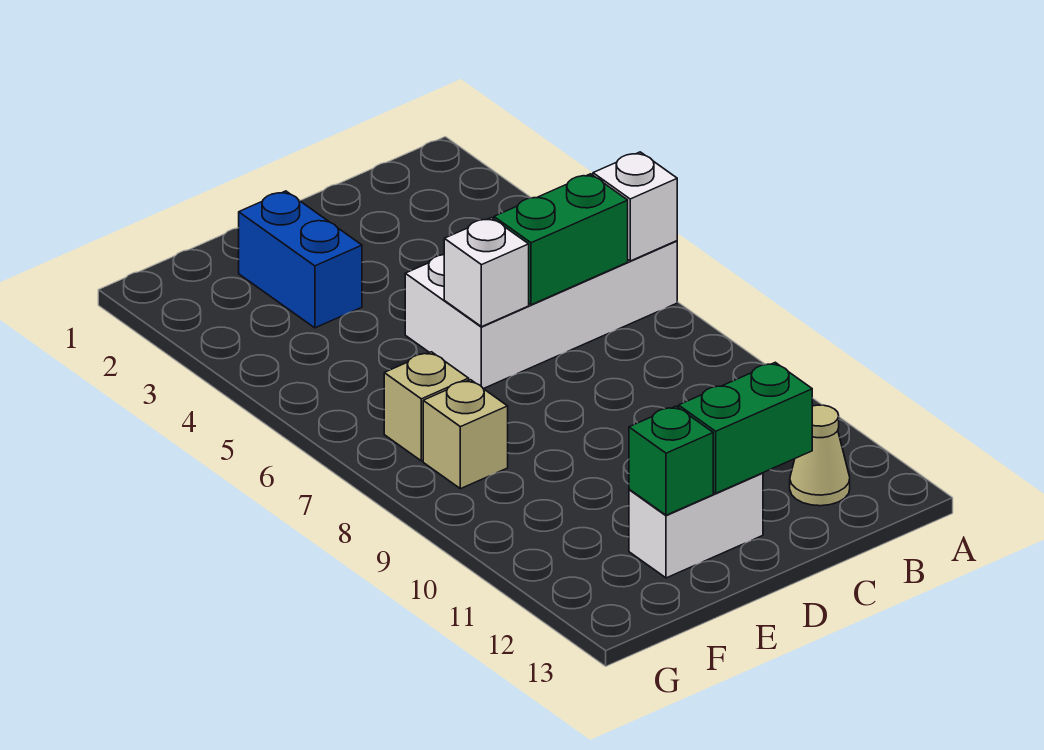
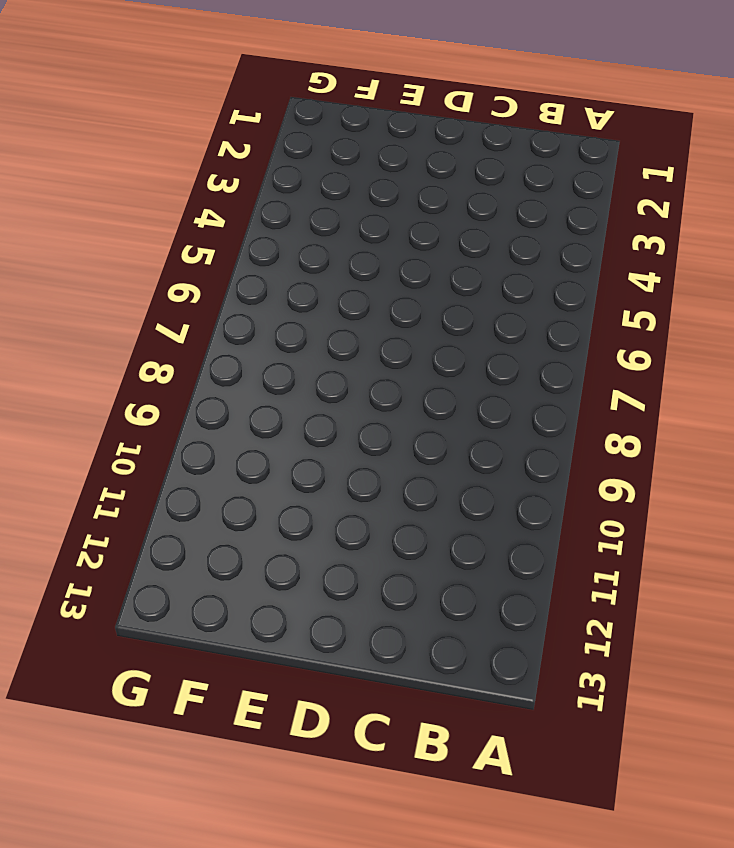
none -> white brick A5:D6 level 1
none -> tan cone B12 level 1

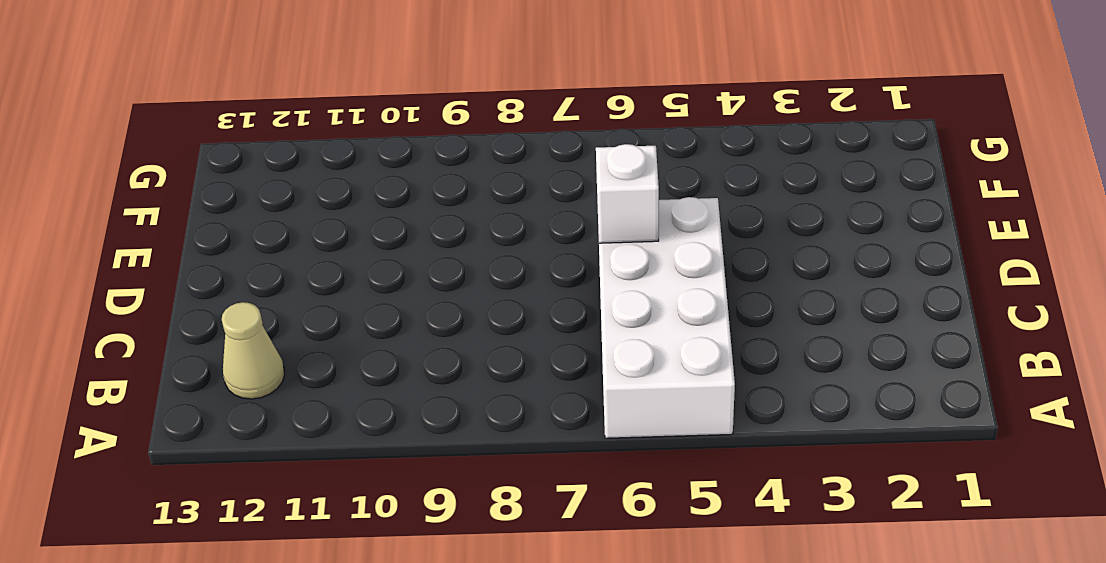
none -> white brick D12:E12 level 1
none -> blue brick E2:E3 level 1

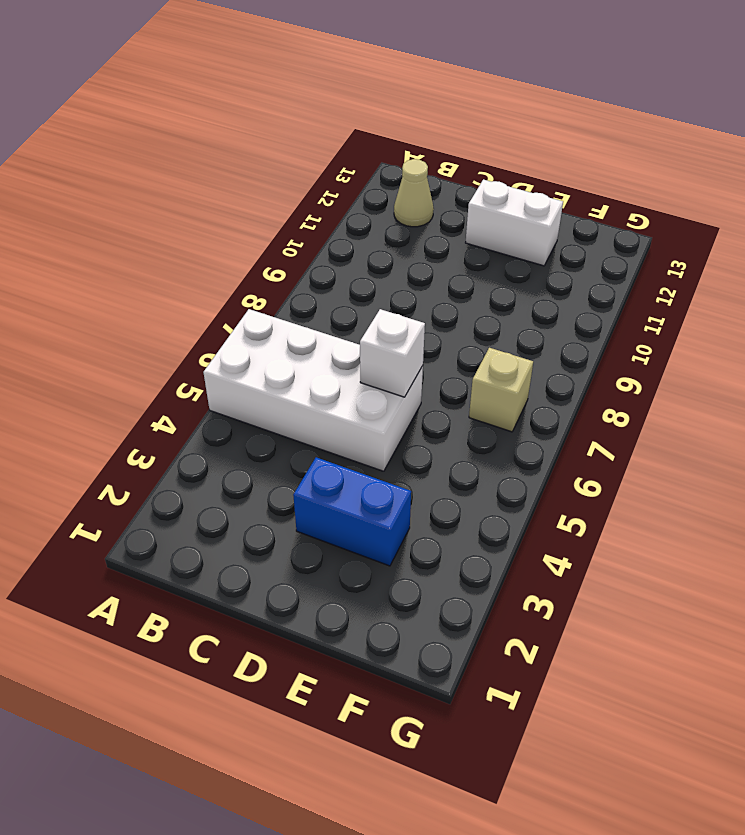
blue brick D3:E3 level 1 -> blue brick E2:E3 level 1
none -> tan brick F8 level 1
none -> white brick A6 level 2

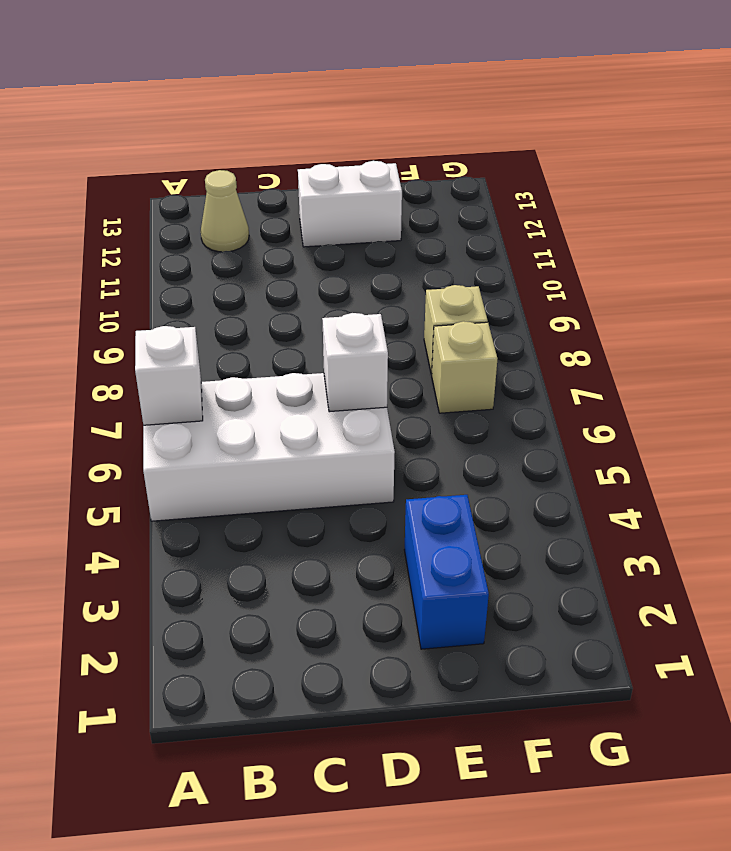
none -> green brick B6:C6 level 2
none -> green brick C12:D12 level 2

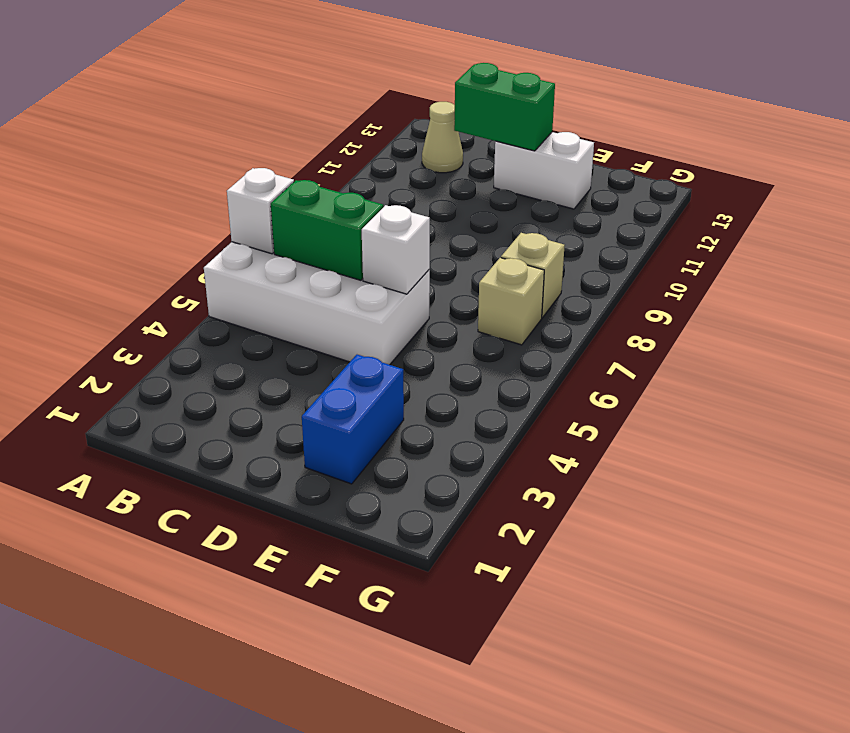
none -> green brick E12 level 2

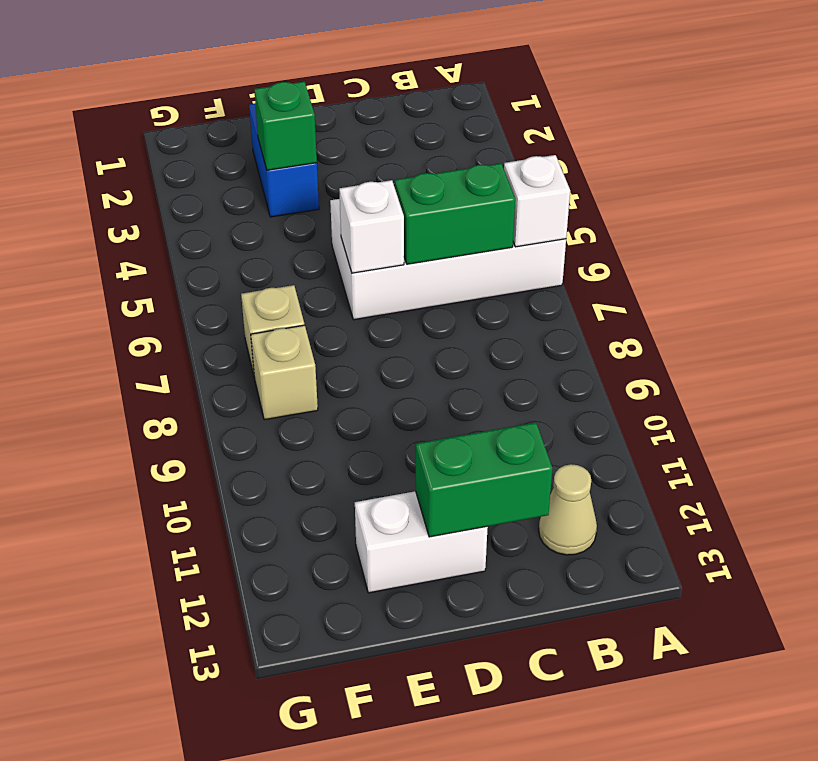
green brick E3 level 2 -> green brick E12 level 2

